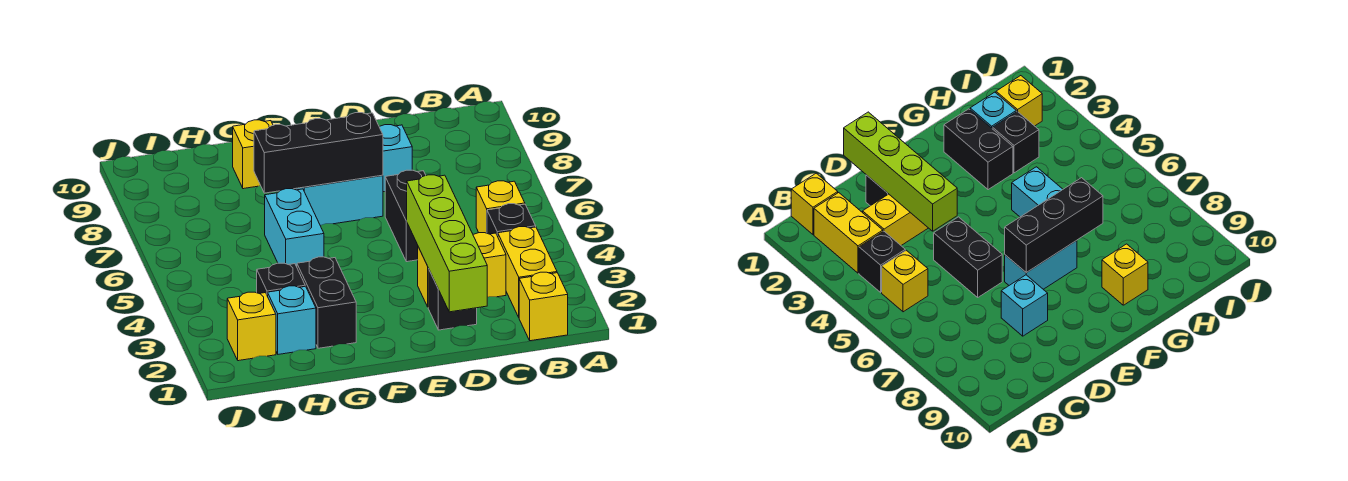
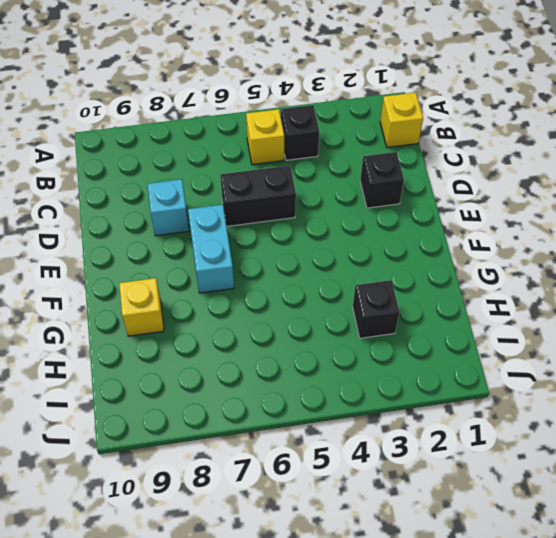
none -> yellow brick B2:B3 level 1
none -> yellow brick C3:D3 level 1
none -> black brick G2:G3 level 1

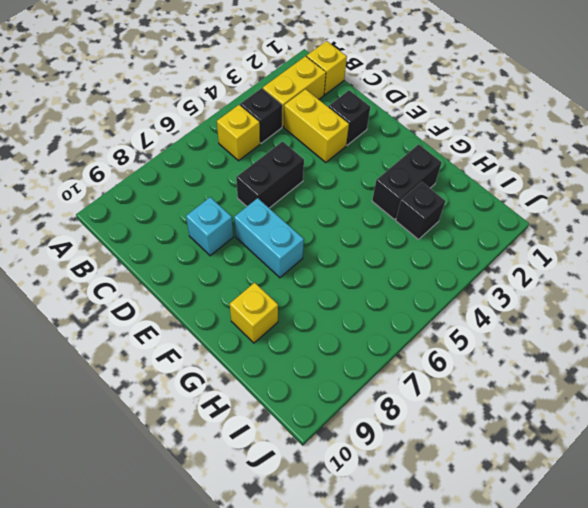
none -> cyan brick G5:G6 level 1
none -> cyan brick H2 level 1
none -> yellow brick I2 level 1

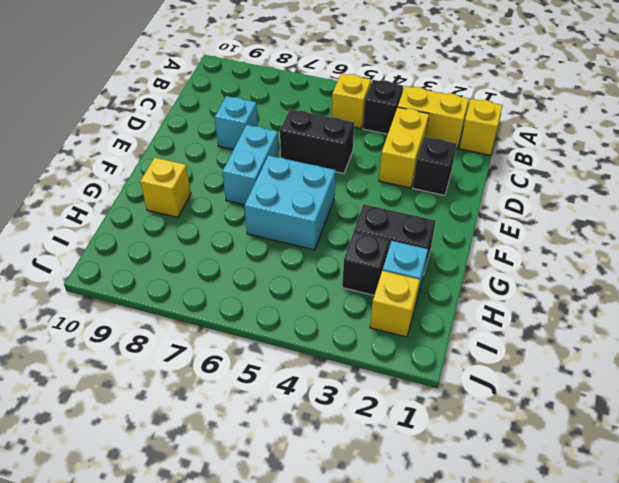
cyan brick F5:G6 level 1 -> cyan brick G5:G6 level 1
none -> lime brick D1:D4 level 2
none -> black brick E7:G7 level 2

